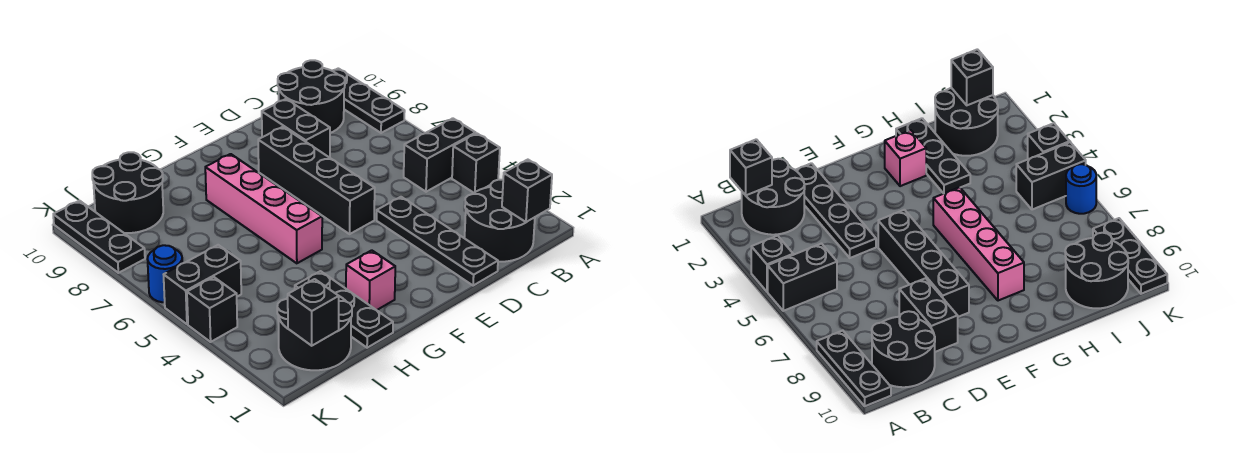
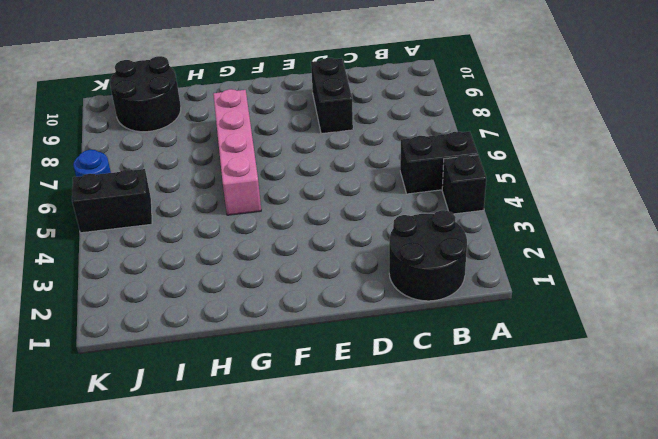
none -> black plate A8:A10 level 1
none -> black round brick B9:C10 level 1
none -> black plate D1:D4 level 1

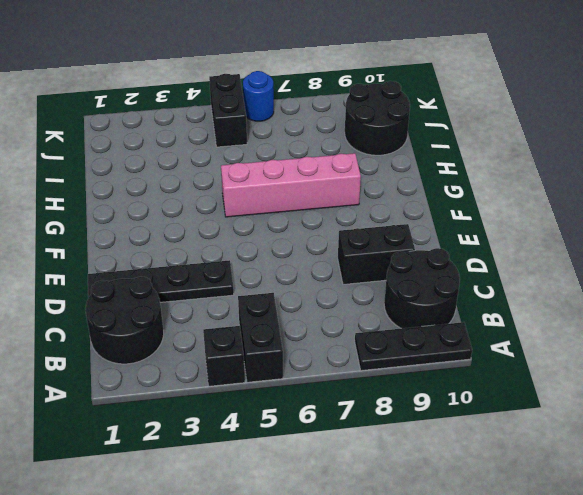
none -> black brick E5:E8 level 1
none -> pink brick G2 level 1
none -> black plate H1:H3 level 1

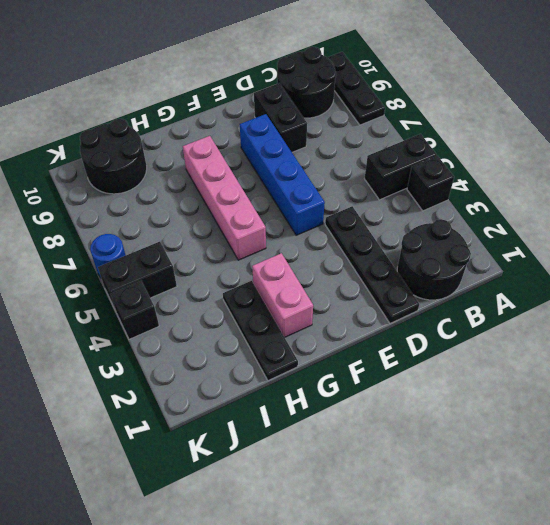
blue brick E5:E8 level 1 -> black brick E5:E8 level 1
pink brick G2:G3 level 1 -> pink brick G2 level 1
none -> black round brick I1:J2 level 1
none -> black plate K8:K10 level 1
none -> black brick B1 level 2

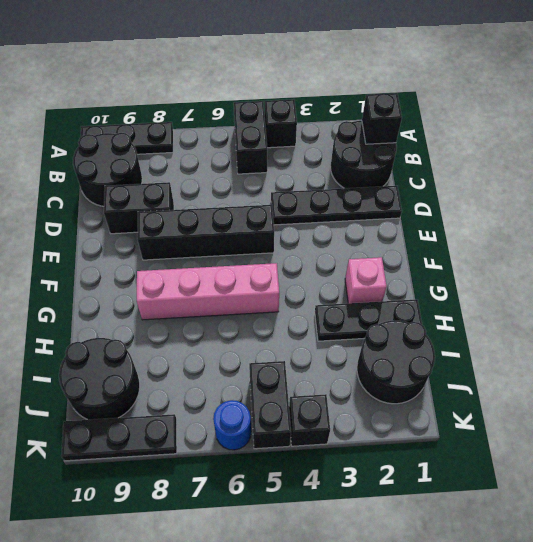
none -> black brick J1 level 2

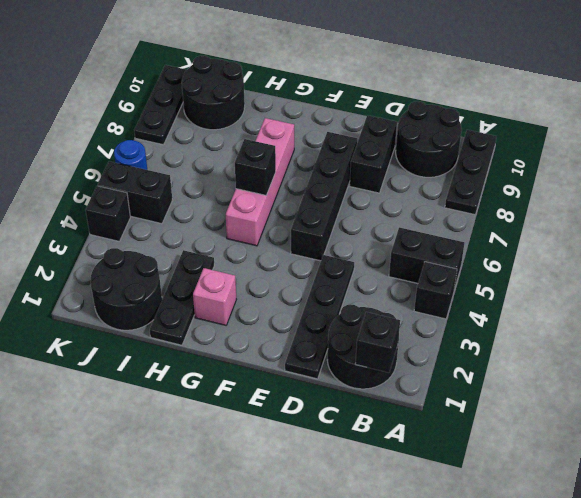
black brick G6 level 2 -> black brick J1 level 2

